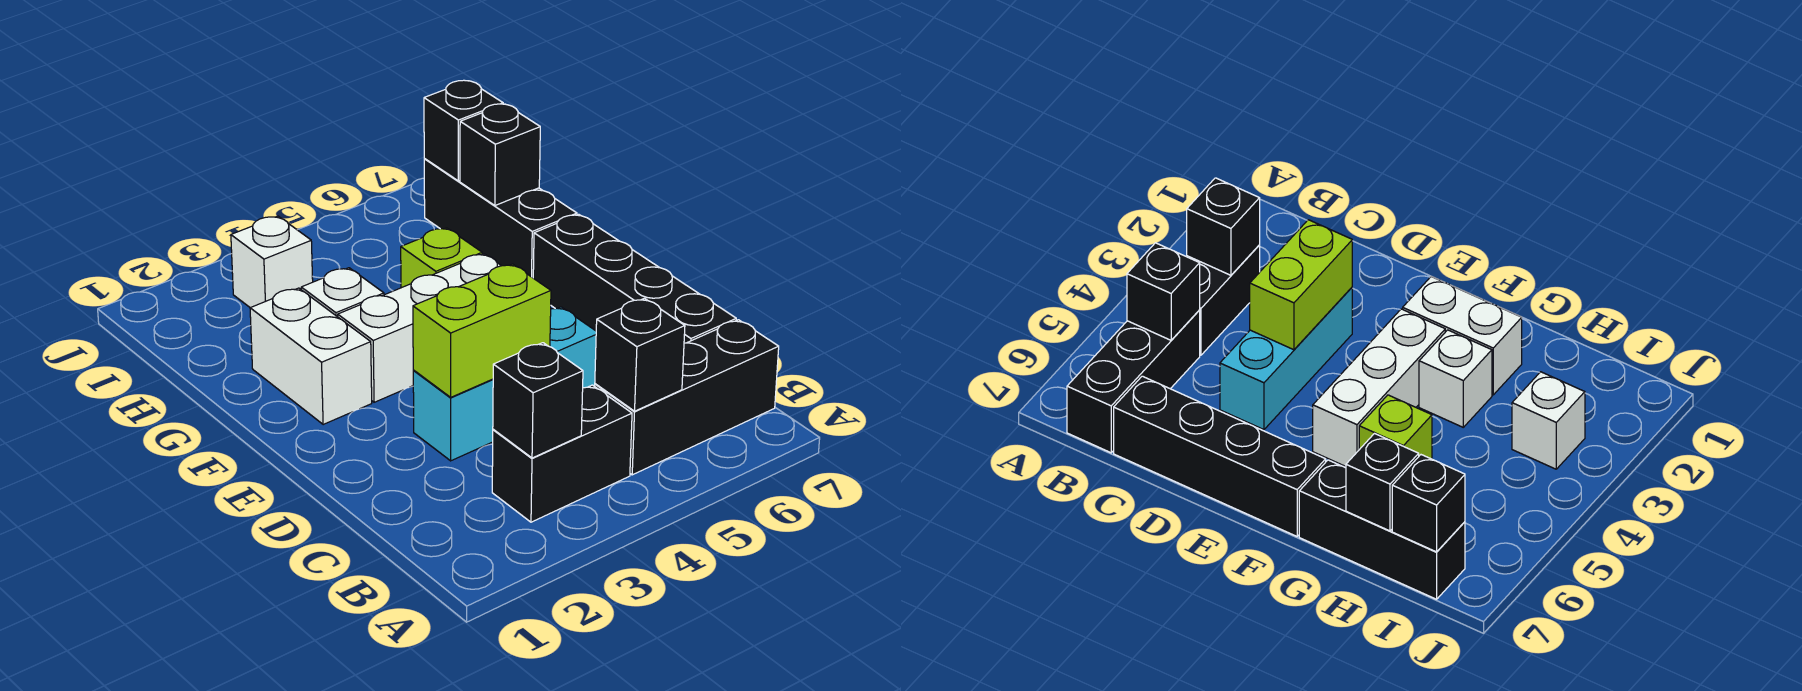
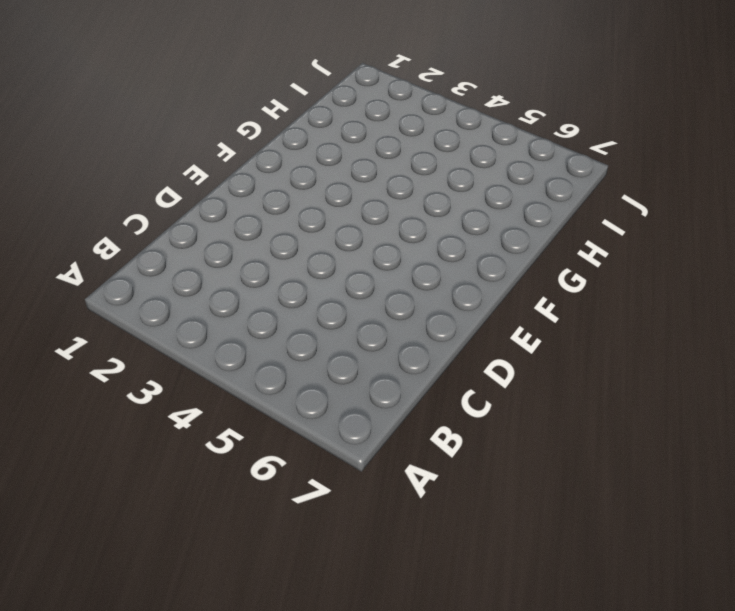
none -> black brick B3:B4 level 1
none -> black brick B5:B7 level 1
none -> black brick C7:F7 level 1

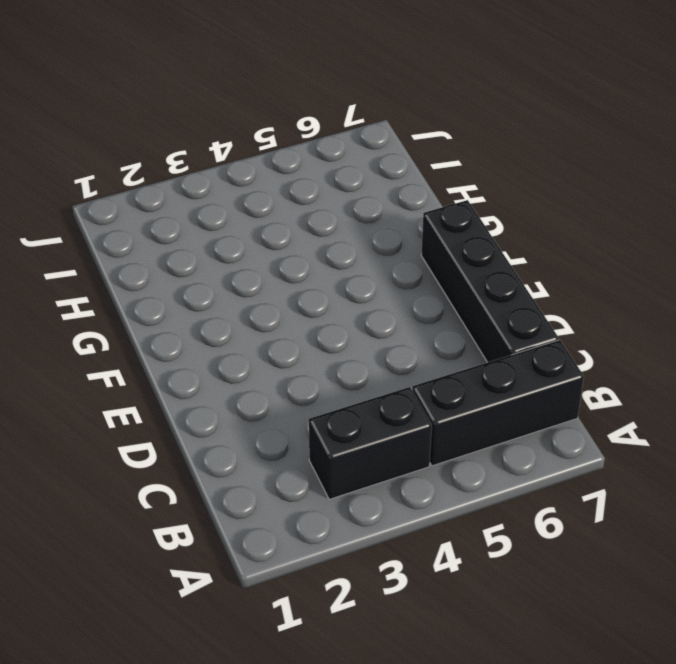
none -> cyan brick D3:D5 level 1
none -> white brick F2:G2 level 1
none -> white brick F3:F5 level 1

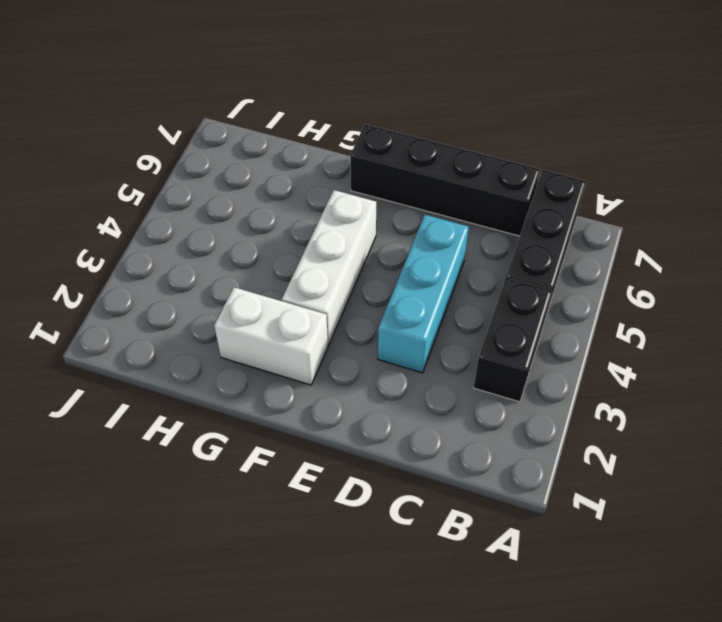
none -> white brick G3 level 1
none -> lime brick G5 level 1
none -> black brick G7:I7 level 1

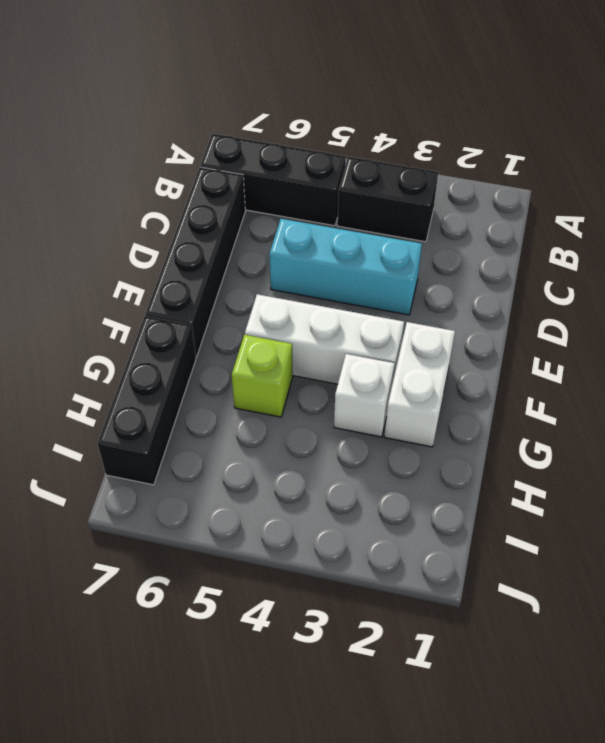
none -> white brick I3 level 1
none -> black brick B3 level 2
none -> black brick B5 level 2

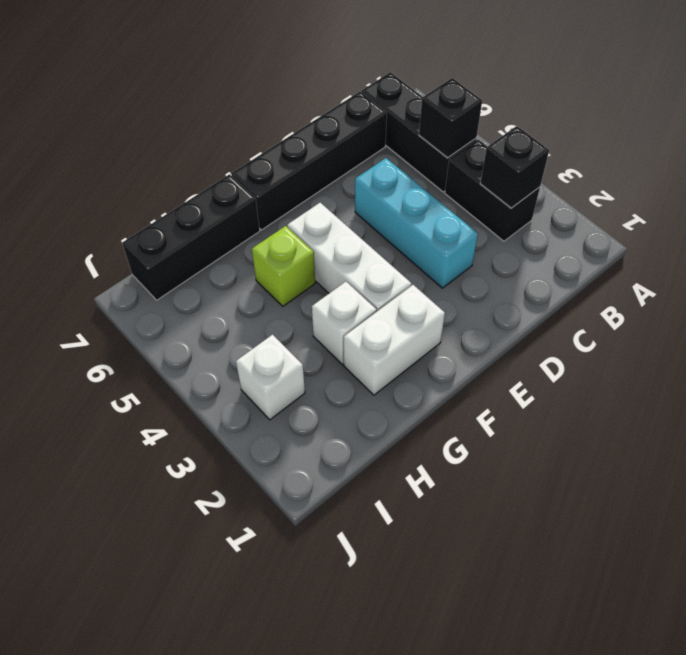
none -> lime brick D3:D4 level 2
none -> black brick H7 level 2
none -> black brick I7 level 2

